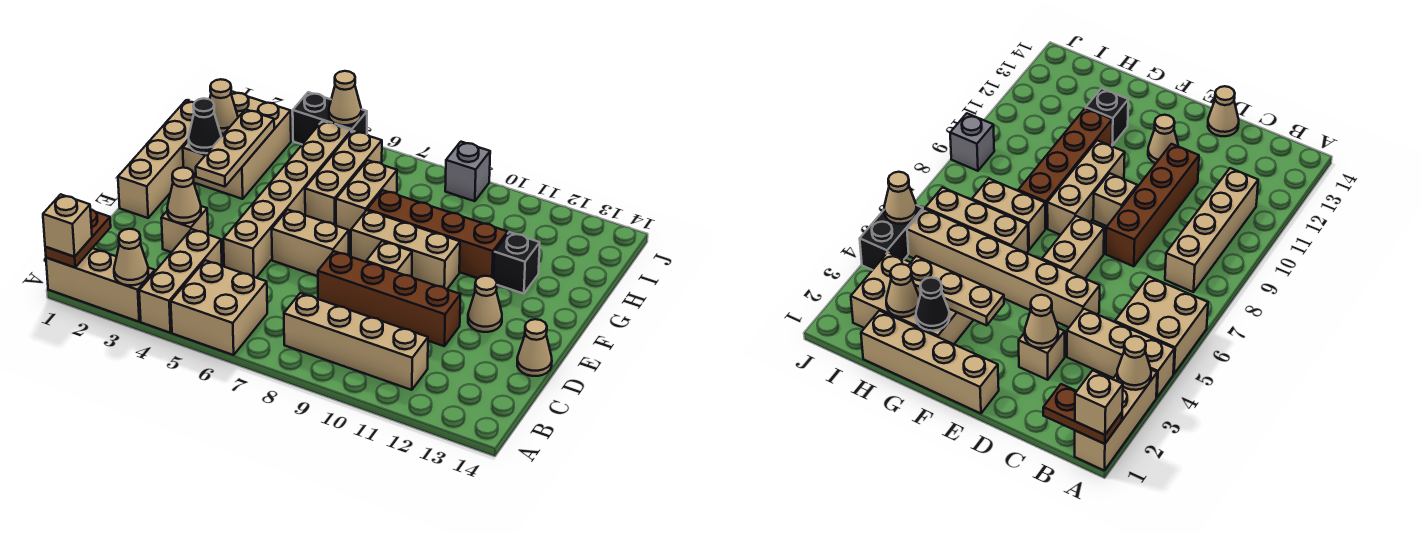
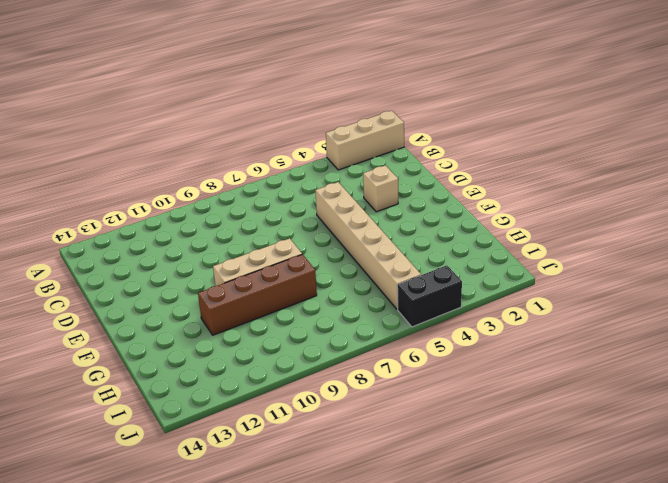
none -> tan brick A4:C4 level 1
none -> tan brick A5:B6 level 1
none -> tan brick B8:B11 level 1

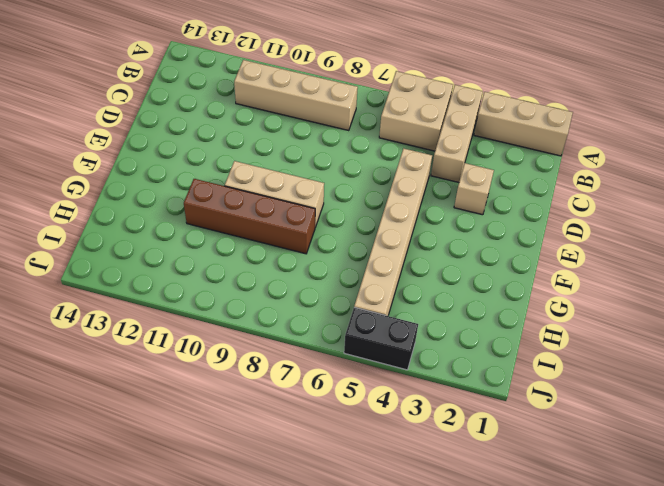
none -> brown brick D8:D11 level 1
none -> tan cone D14 level 1
none -> tan brick E1:H1 level 1

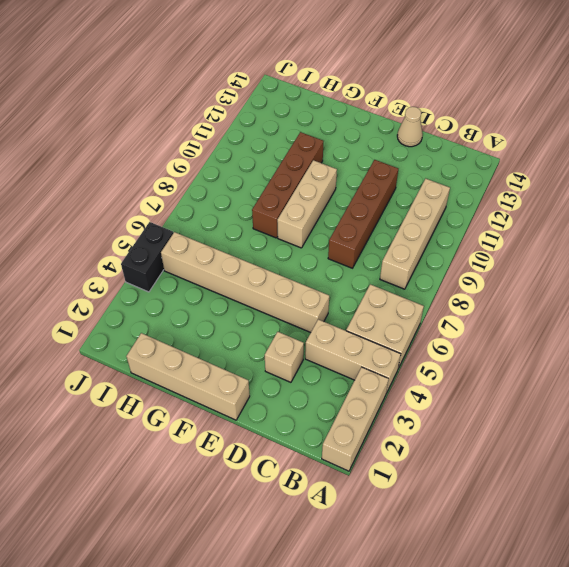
none -> tan brick E6:E7 level 1
none -> tan brick E9 level 1
none -> tan cone E12 level 1

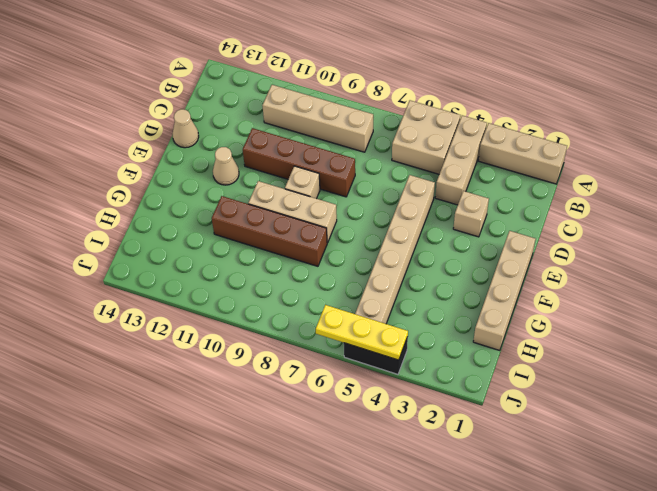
yellow plate J4:J6 level 2 -> tan cone J5 level 2
none -> tan brick E6:E7 level 1
none -> tan brick G2:I3 level 1
none -> tan brick G6:I6 level 1

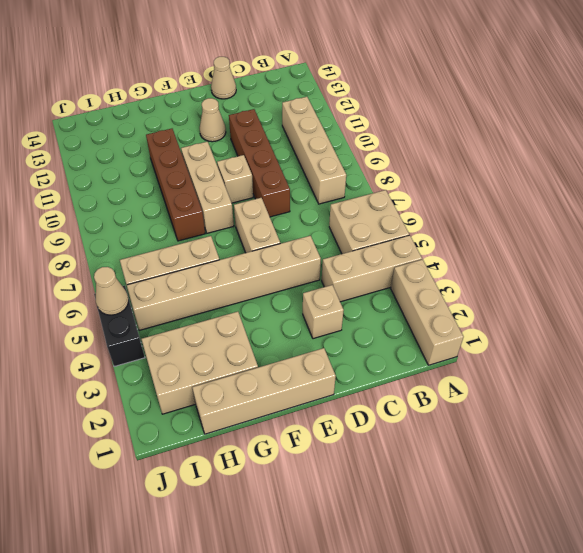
none -> tan brick G7:H7 level 1
none -> black brick G12 level 1
none -> grey brick J9 level 1

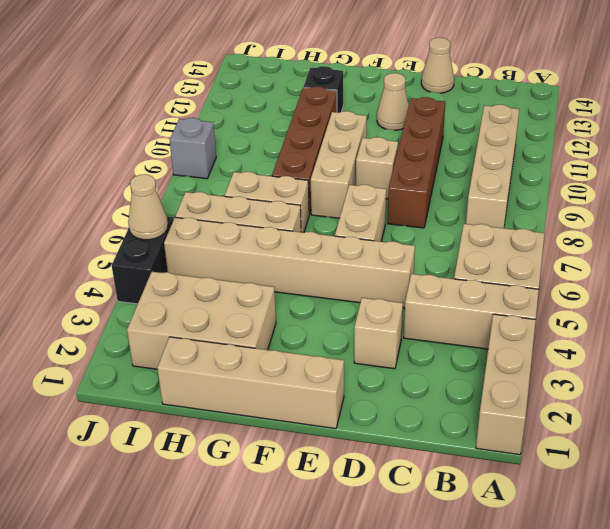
none -> brown plate A1:B1 level 2
none -> tan cone A3 level 2
none -> tan cone D3 level 2

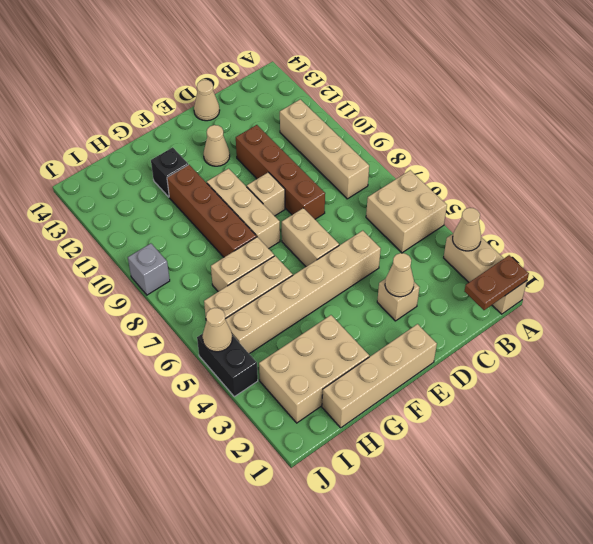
none -> tan brick A4:C4 level 1
none -> tan plate F3:H3 level 2
none -> black cone G2 level 2

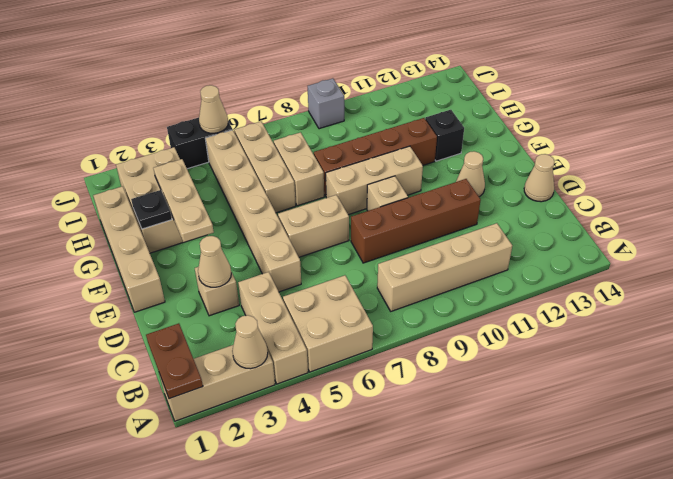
black plate G2 level 2 -> black cone G2 level 2
none -> tan cone H2 level 2
none -> tan brick A1 level 3

